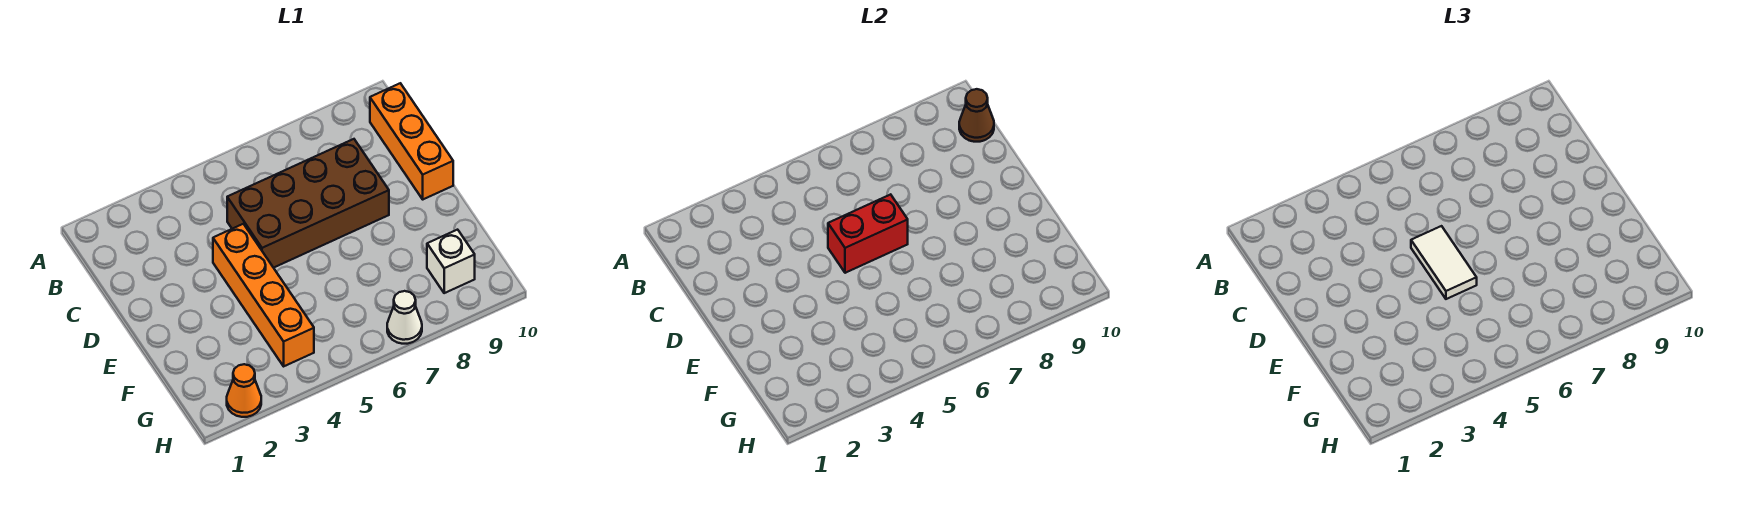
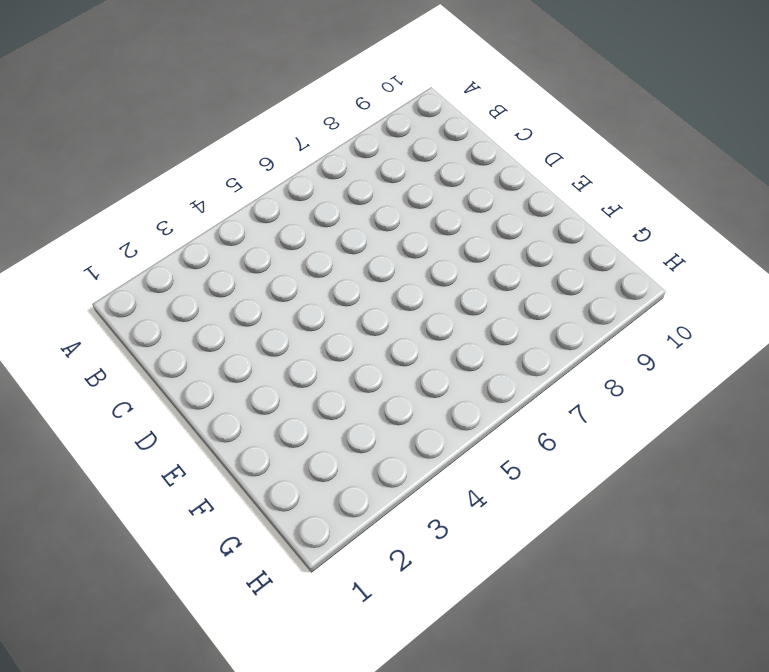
none -> orange brick B10:D10 level 1
none -> brown brick C5:D8 level 1

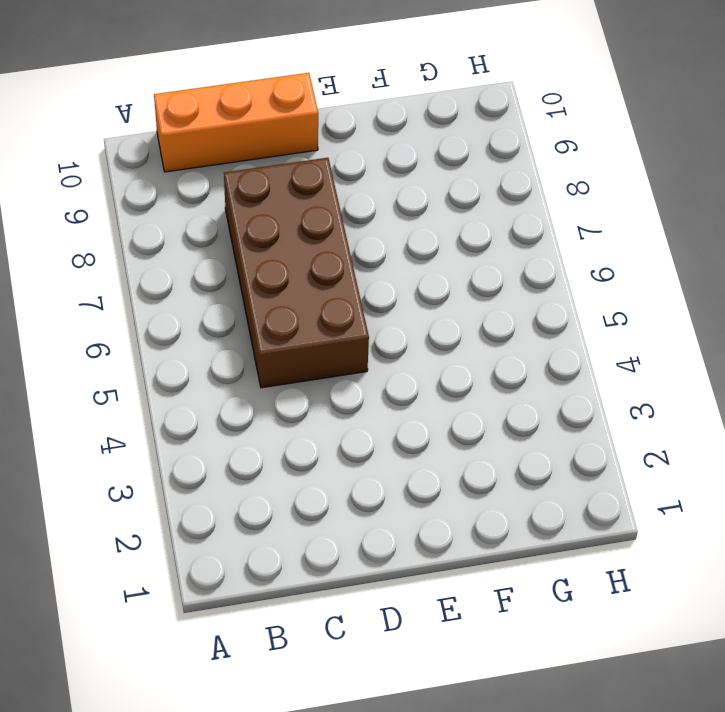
none -> orange brick D4:G4 level 1
none -> white brick G9 level 1

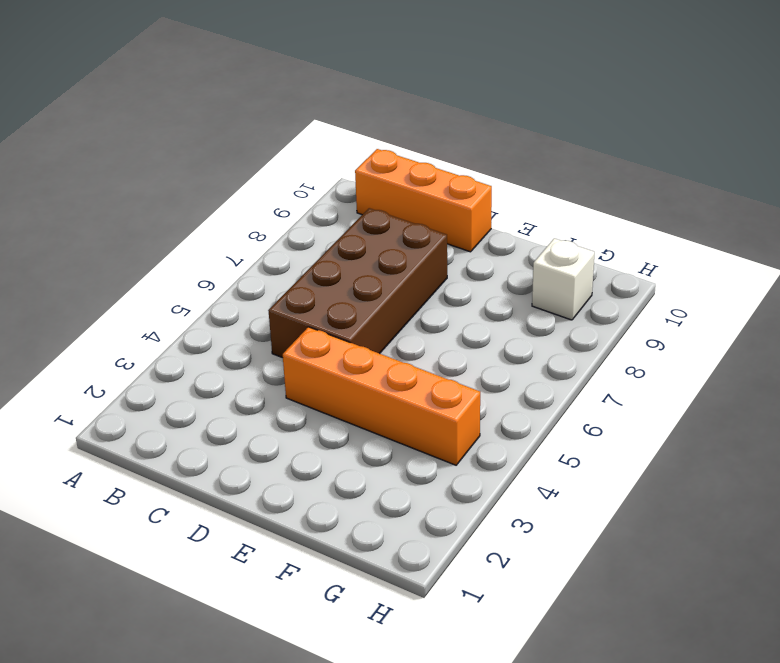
none -> orange cone H2 level 1
none -> white cone H7 level 1

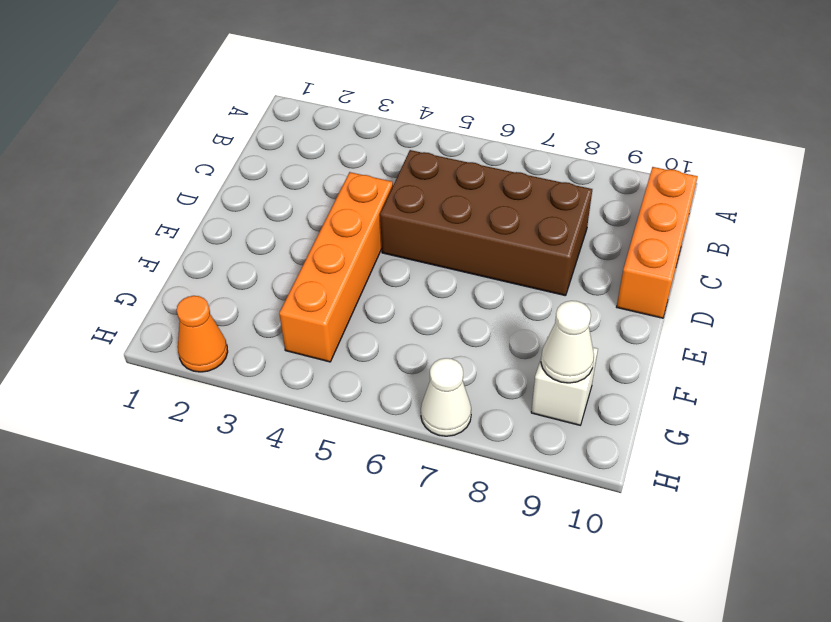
white cone G9 level 2 -> none
none -> brown cone B10 level 2
none -> red brick D5:D6 level 2

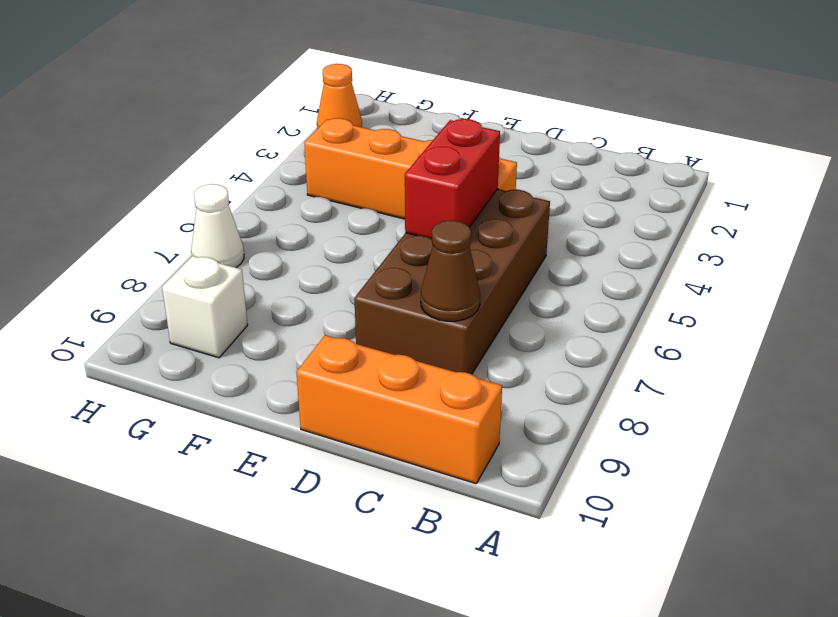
brown cone C8 level 2 -> brown cone B10 level 2
none -> white tile D5:E5 level 3

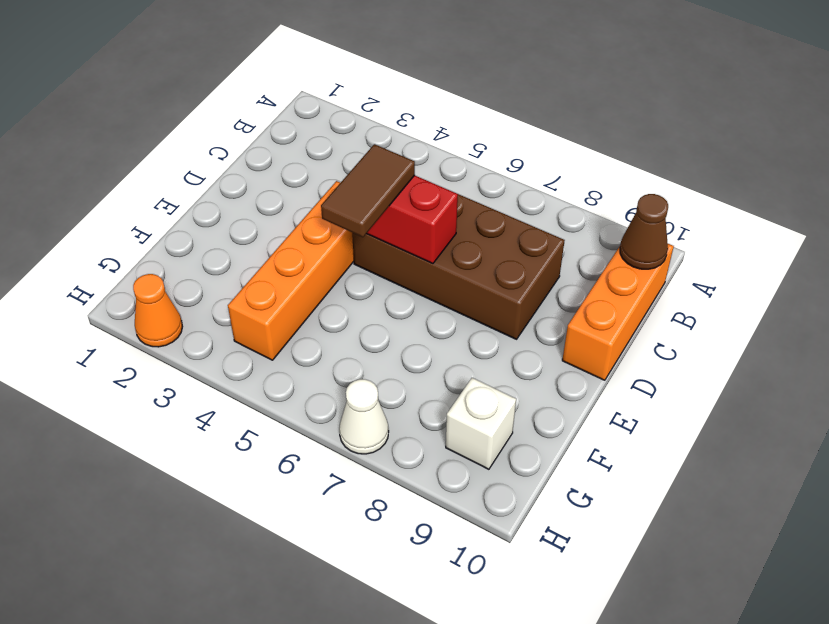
brown tile D5:E5 level 3 -> white tile D5:E5 level 3

